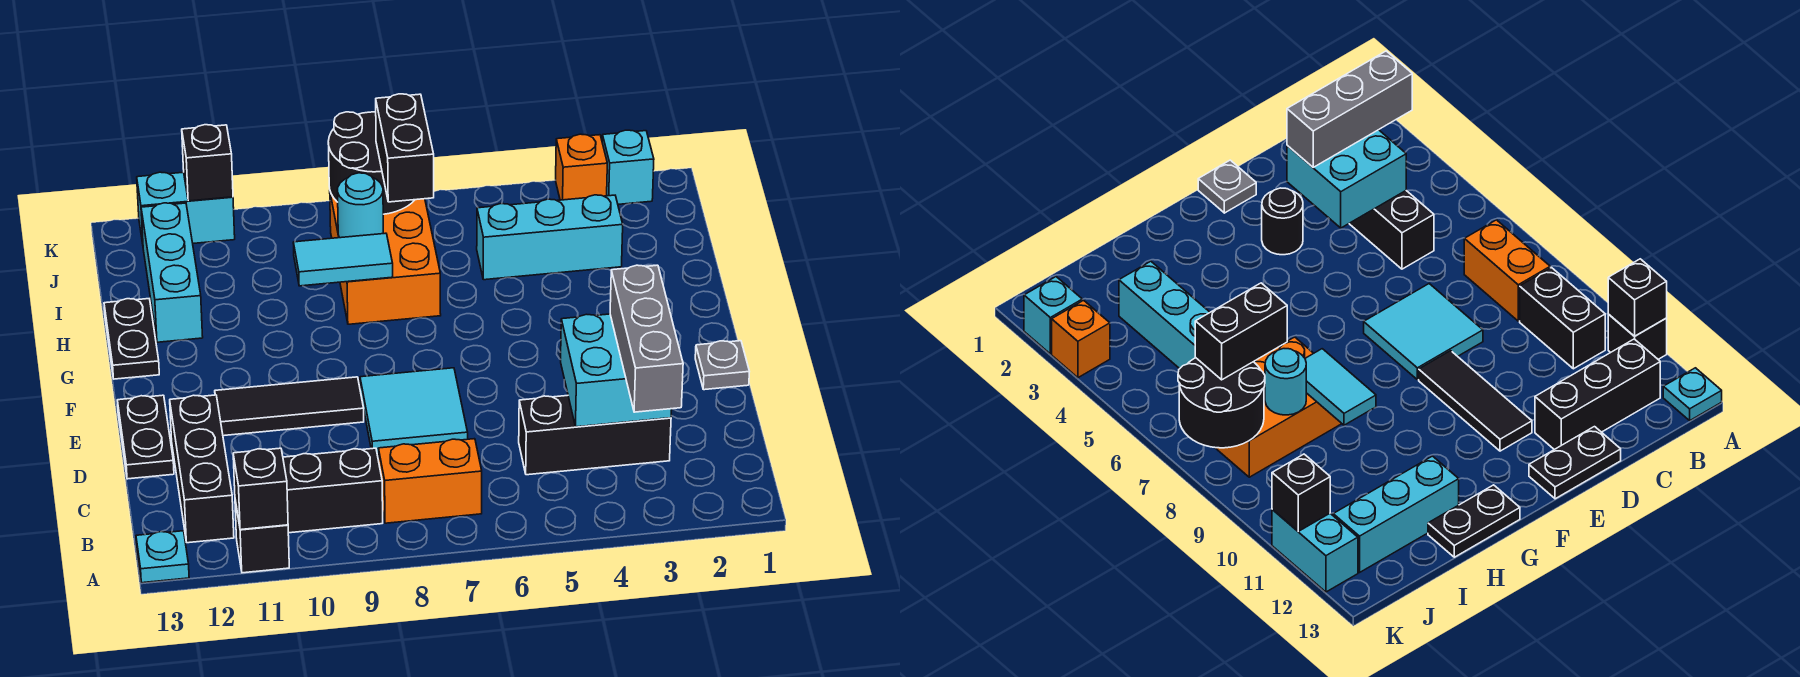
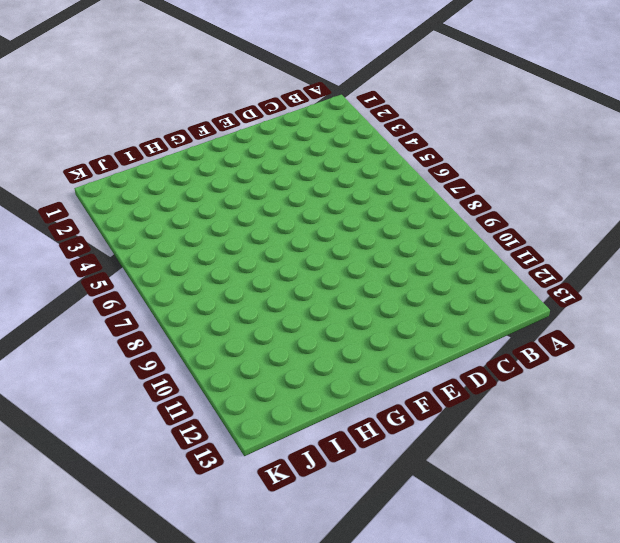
none -> black brick A11 level 1
none -> cyan plate A13 level 1
none -> orange brick B7:B8 level 1

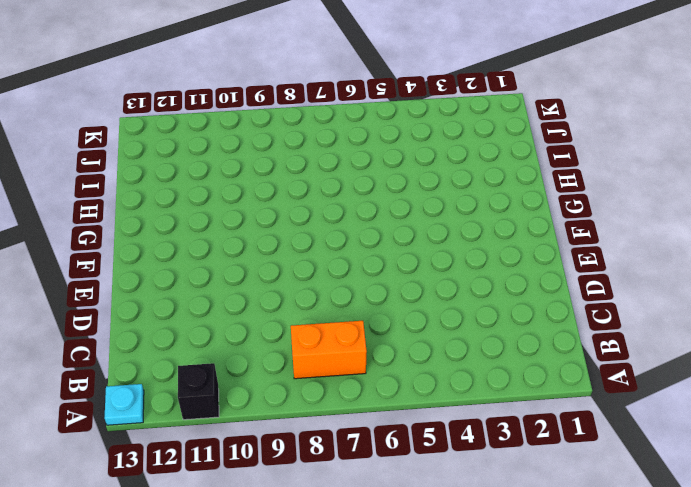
none -> black brick B9:B10 level 1
none -> black brick B12:D12 level 1
none -> black brick C3:C5 level 1

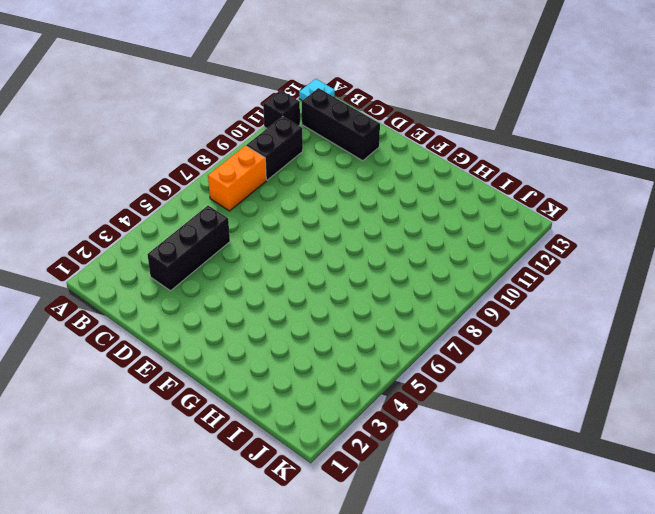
none -> cyan tile D7:E8 level 1
none -> black plate D13:E13 level 1
none -> grey plate E1 level 1

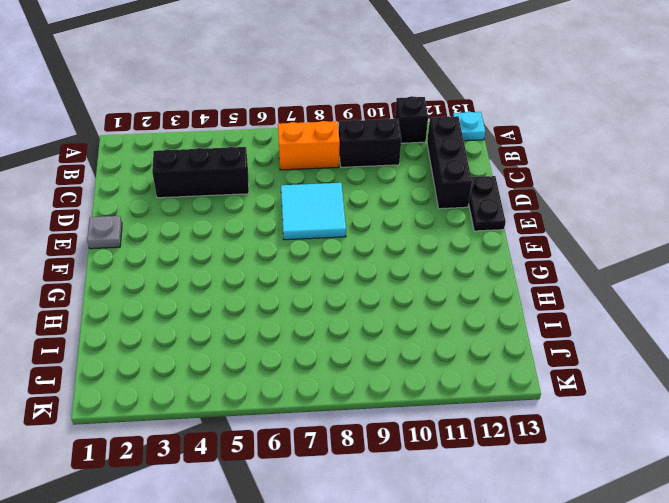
none -> black round brick E3 level 1
none -> black tile E9:E11 level 1
none -> black plate G13:H13 level 1

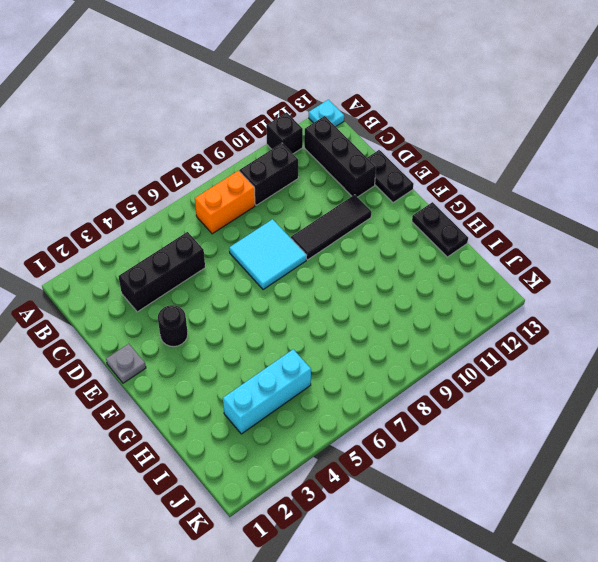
none -> orange brick H7:J8 level 1
none -> cyan brick H12:J12 level 1
none -> cyan brick K2 level 1

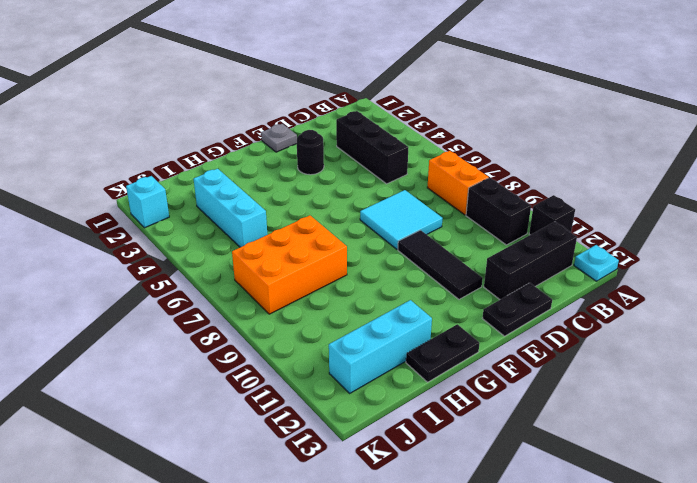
none -> orange brick K3 level 1
none -> cyan brick K11:K12 level 1
none -> black brick A11 level 2

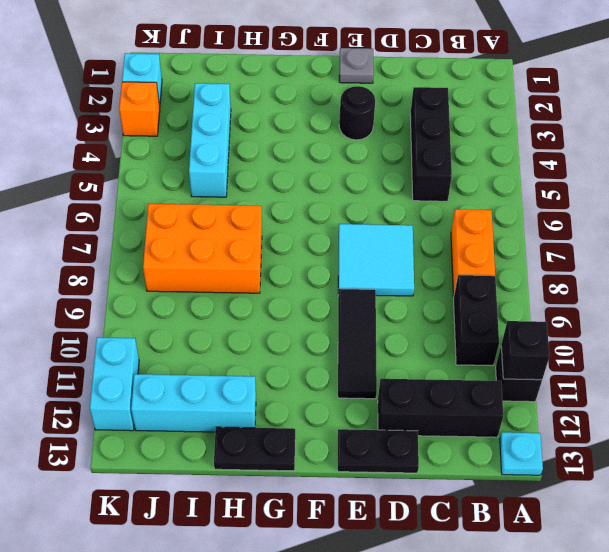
none -> cyan brick C3:D4 level 2
none -> cyan tile H8:H9 level 2
none -> cyan round brick I8 level 2

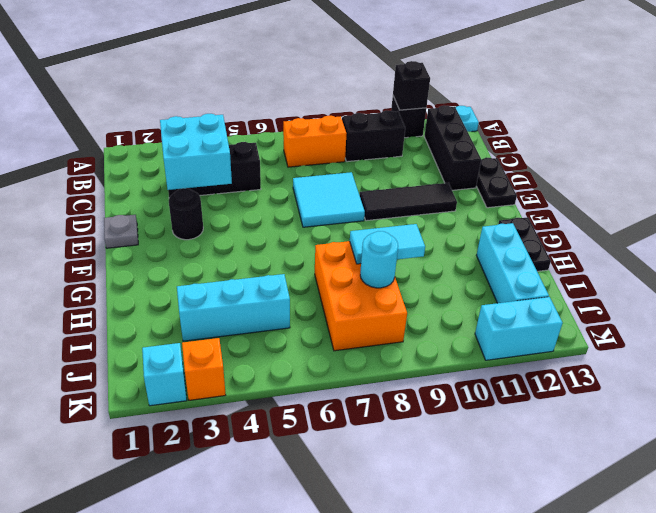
none -> black round brick J7:K8 level 2
none -> black brick K11 level 2
none -> grey brick B3:D3 level 3

